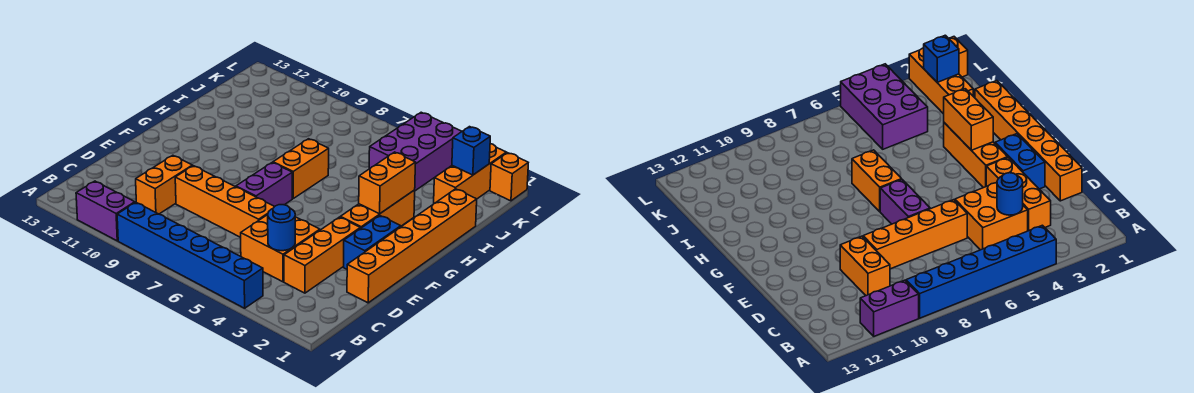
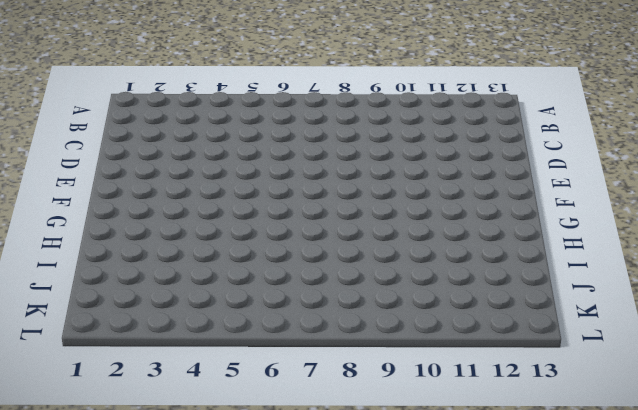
none -> blue brick A4:A9 level 1
none -> purple brick A10:A11 level 1
none -> orange brick C3:E3 level 1

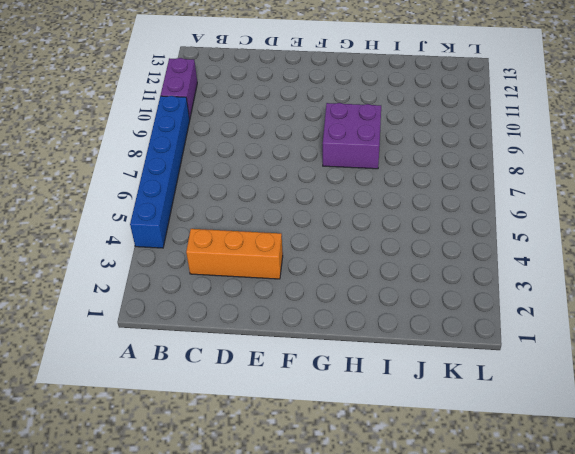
purple brick G8:H9 level 1 -> none
none -> orange brick C4:D5 level 1
none -> orange brick C10:D10 level 1
none -> orange brick D1:I1 level 1

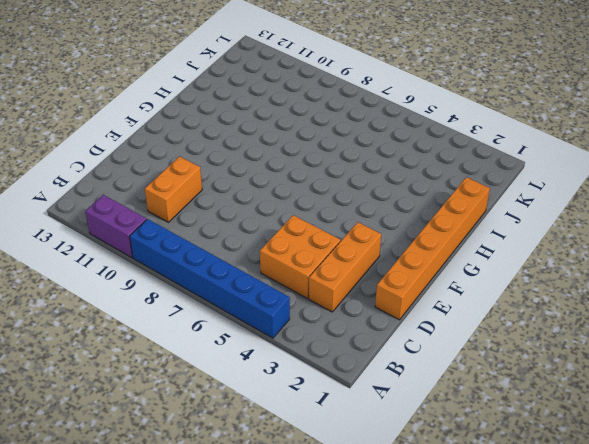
none -> orange brick D6:D9 level 1
none -> blue brick E2:F2 level 1
none -> purple brick E7:F7 level 1

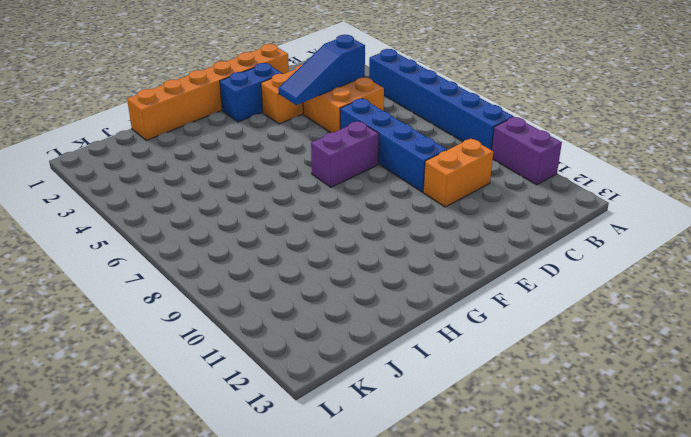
blue slope C4:E4 level 2 top C -> blue round brick C4 level 2
blue brick D6:D9 level 1 -> orange brick D6:D9 level 1
none -> orange brick F3:H3 level 1
none -> orange brick G7:H7 level 1
none -> orange brick J2:L2 level 1

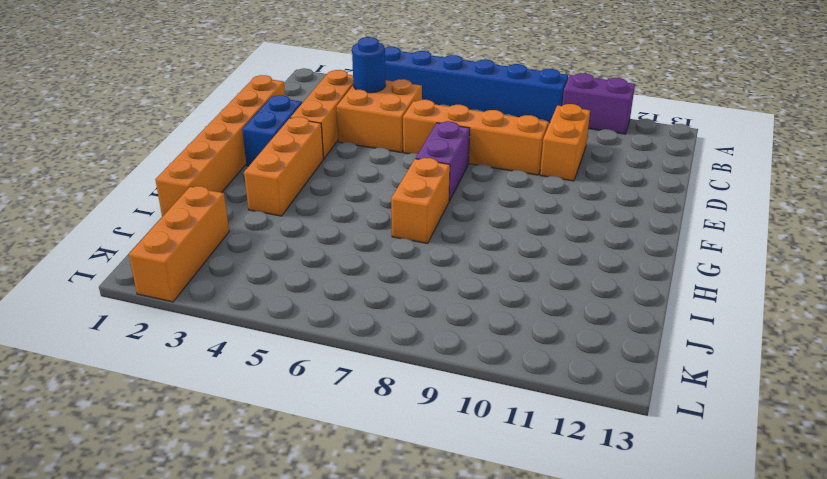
none -> purple brick J4:L5 level 1
none -> orange brick L1 level 1
none -> orange brick G3:H3 level 2

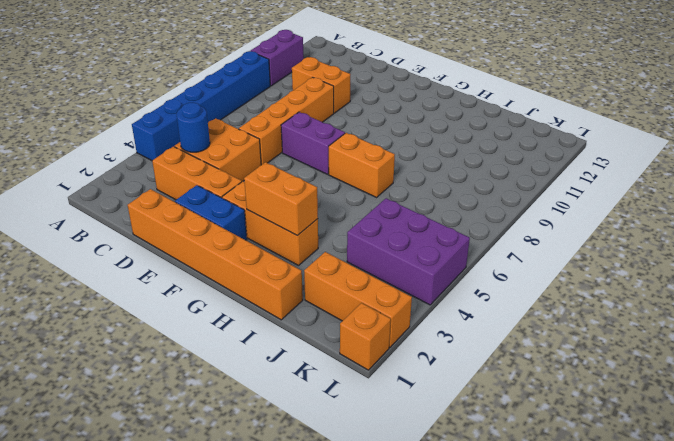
none -> blue brick K2 level 2

